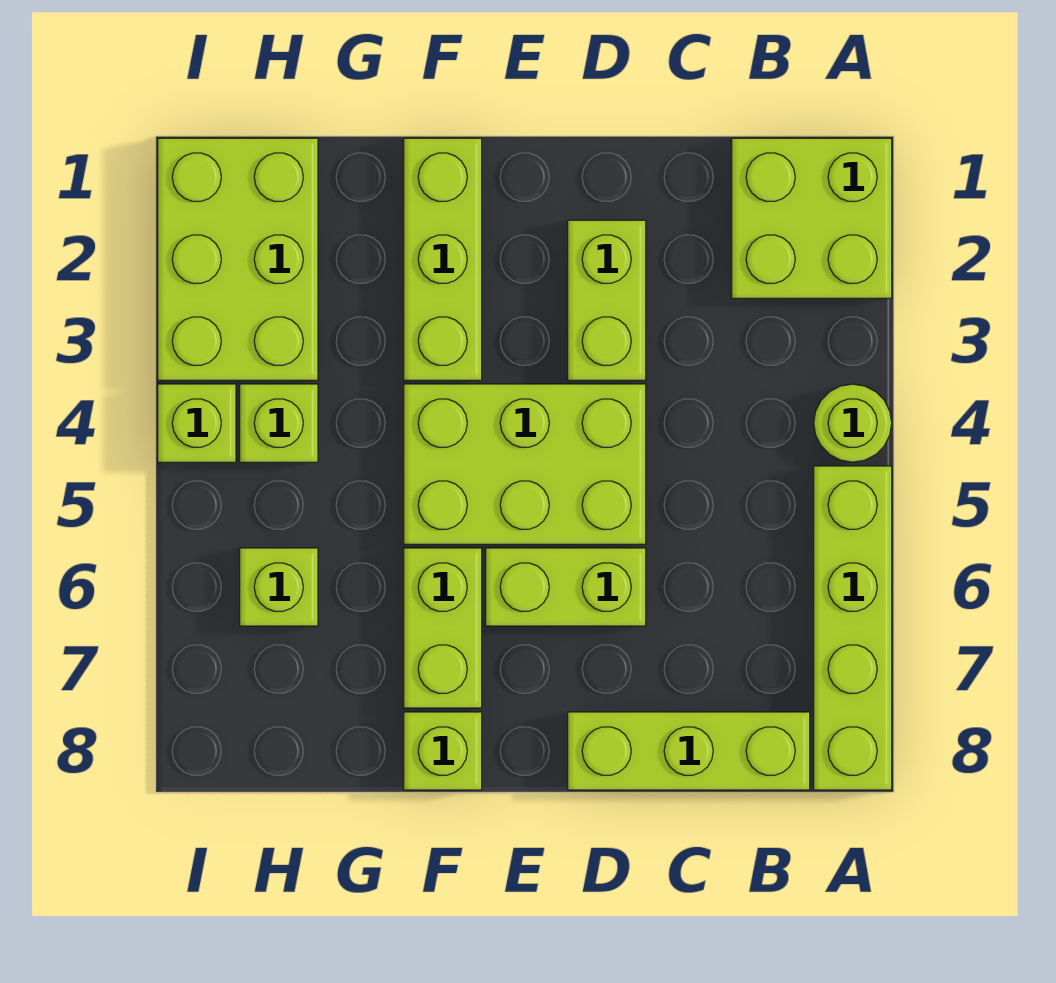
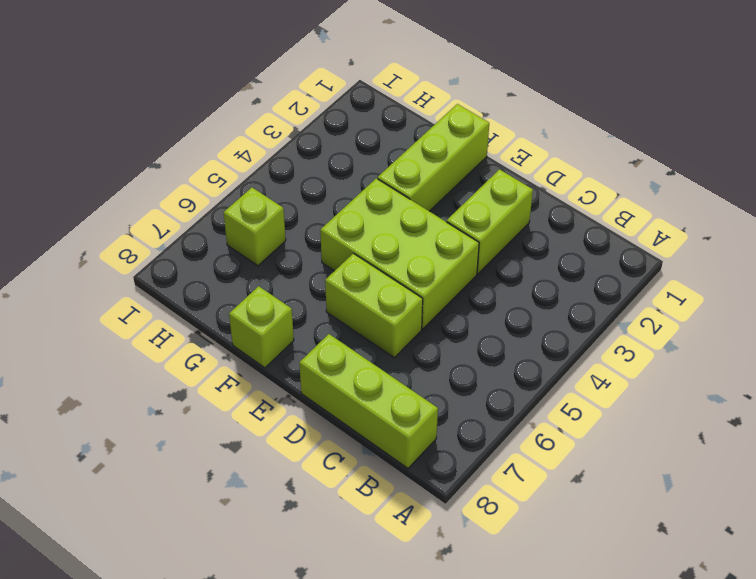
none -> lime brick A1:B2 level 1
none -> lime round brick A4 level 1
none -> lime brick A5:A8 level 1

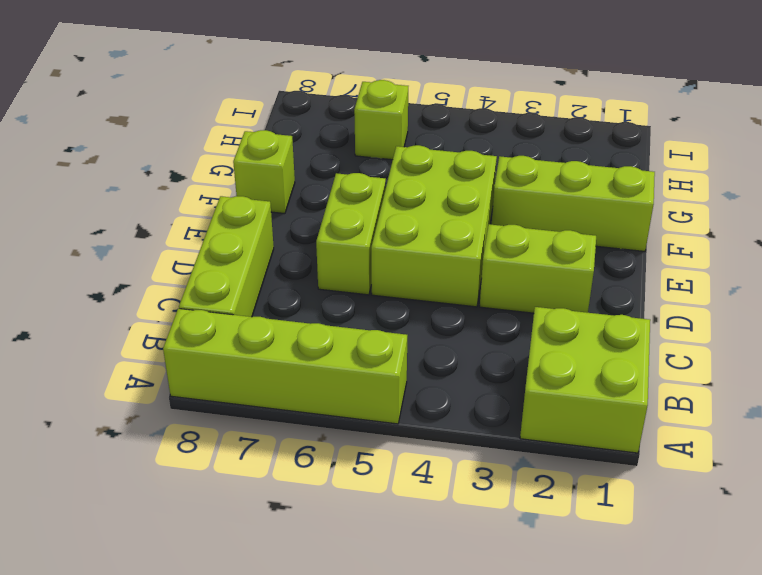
none -> lime round brick A4 level 1
none -> lime brick F6:F7 level 1
none -> lime brick H1:I3 level 1

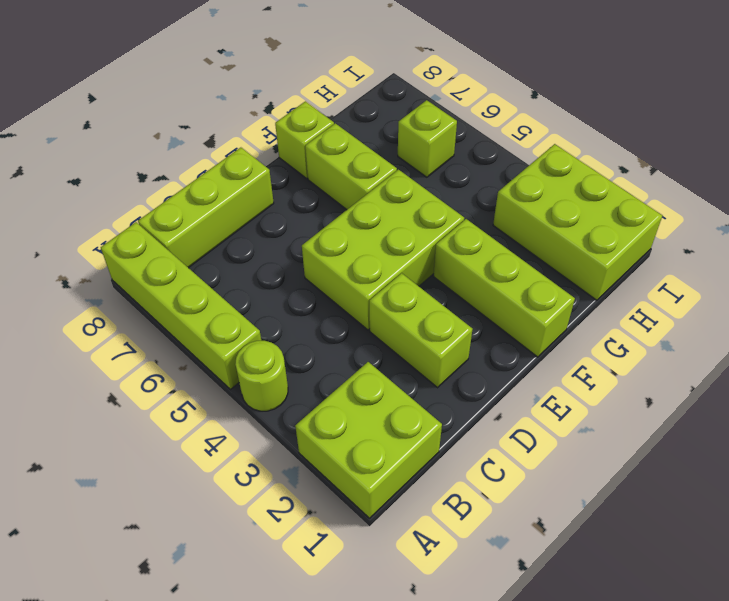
none -> lime brick D6:E6 level 1
none -> lime brick H4 level 1
none -> lime brick I4 level 1

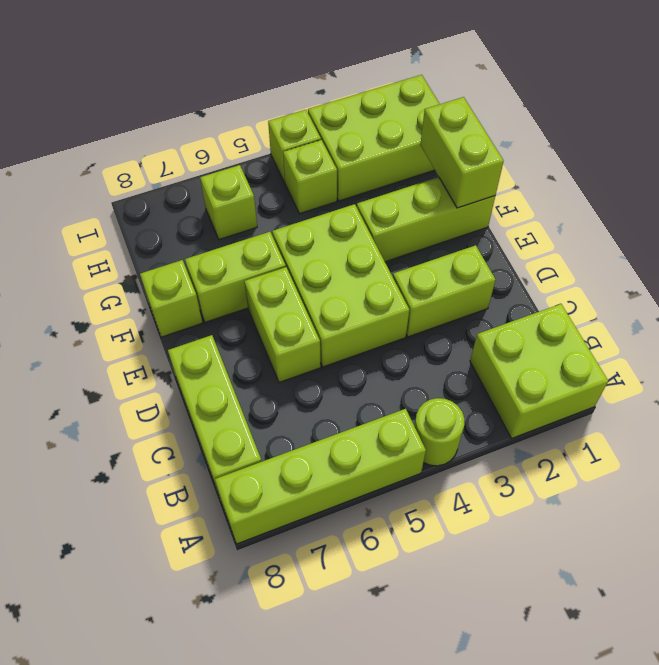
lime brick F1:G1 level 2 -> none

